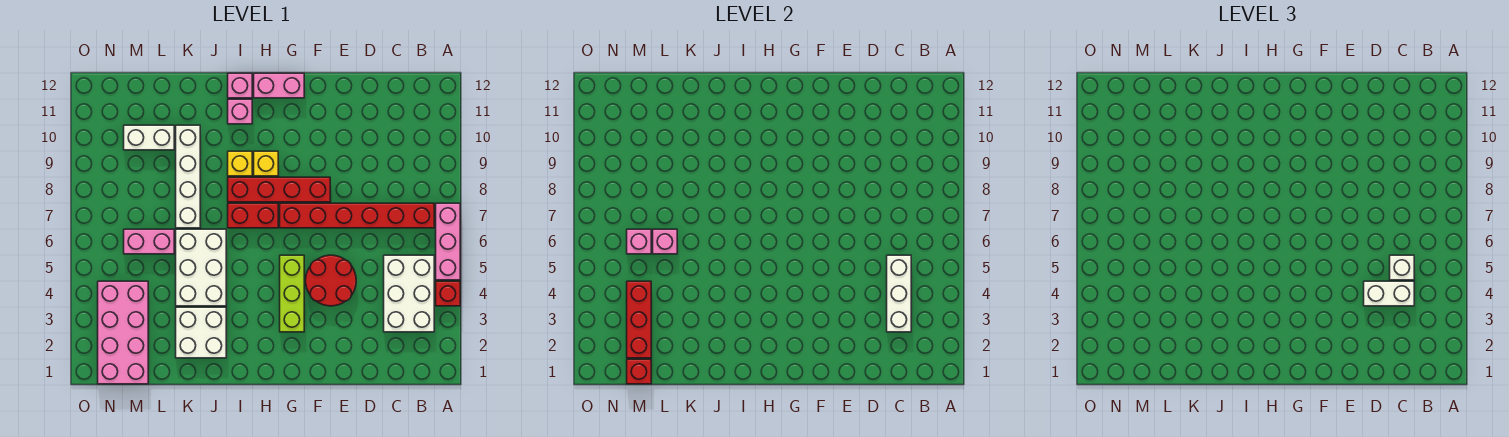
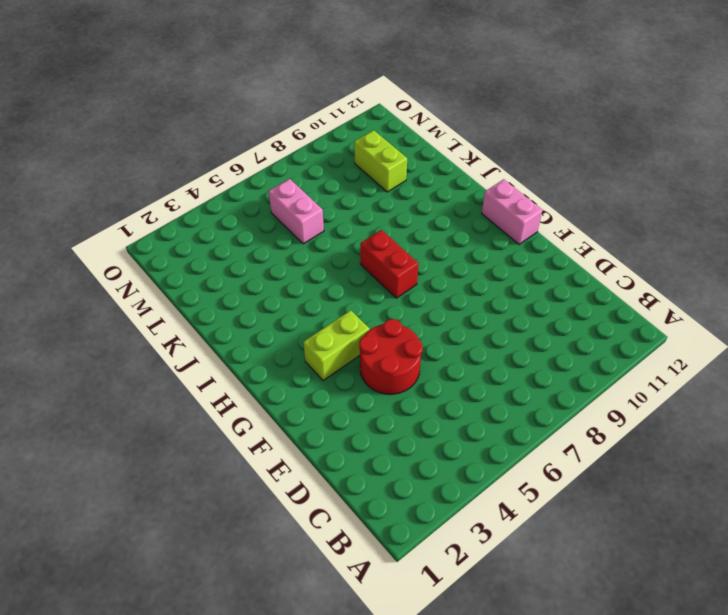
lime brick G3:G4 level 1 -> lime brick G3:G5 level 1
lime brick L10:M10 level 1 -> white brick L10:M10 level 1
none -> red brick A4 level 1
none -> pink brick A5:A7 level 1
none -> white brick B3:C5 level 1

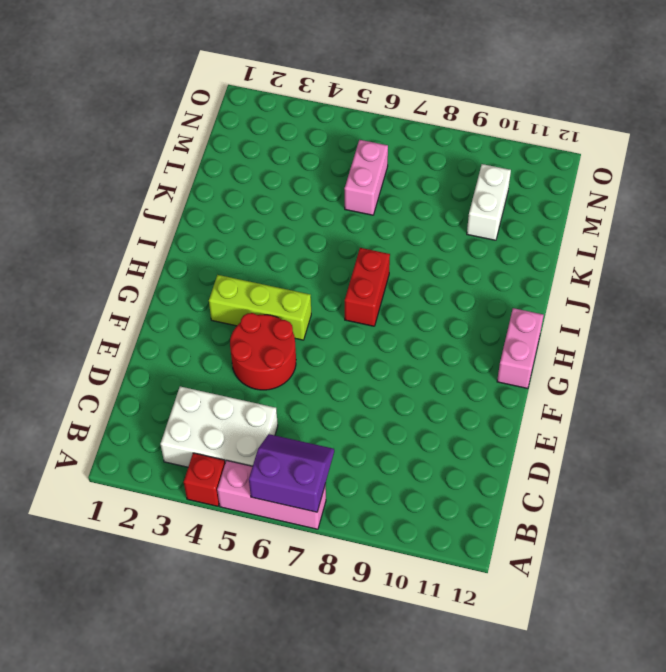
purple slope A6:B7 level 2 top A -> none
none -> red brick B7:G7 level 1
none -> red brick F8:I8 level 1
none -> yellow brick H9 level 1

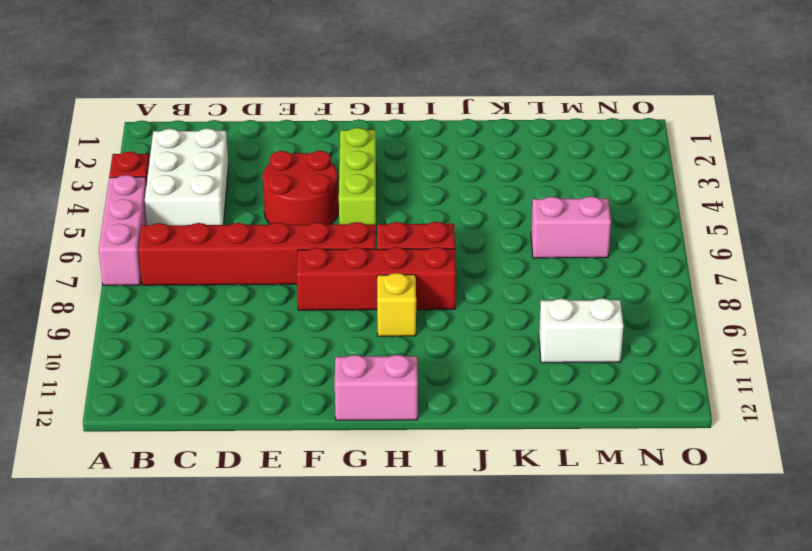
none -> yellow brick I9 level 1
none -> pink brick I11 level 1
none -> pink brick I12 level 1

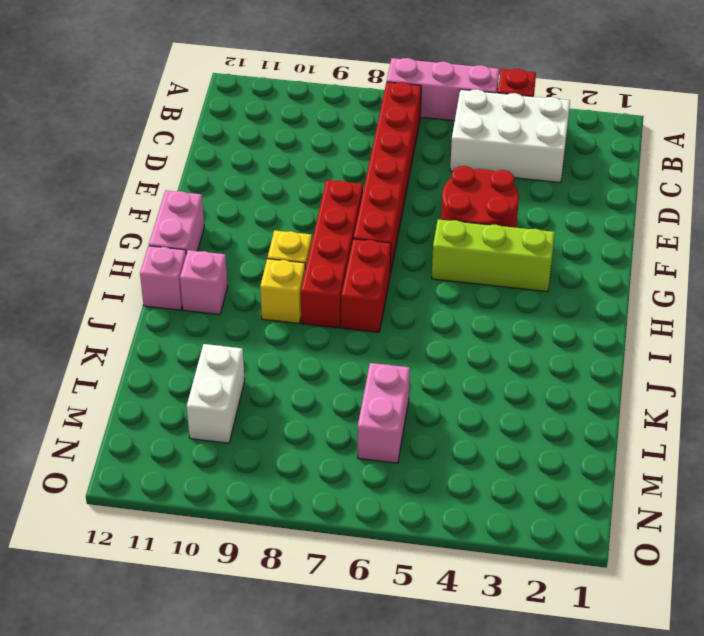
none -> white brick J2:K3 level 1
none -> white brick J4:K6 level 1
none -> white brick K7:K10 level 1

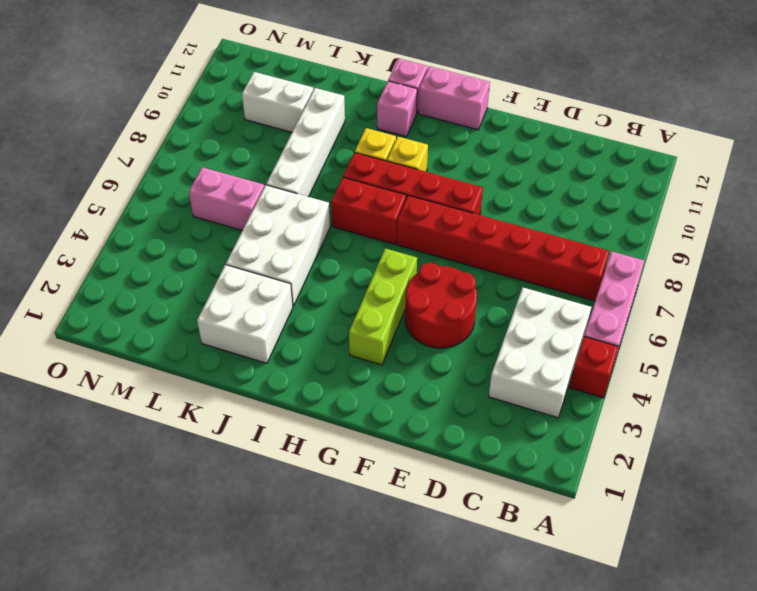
none -> pink brick M1:N4 level 1
none -> white brick C3:C5 level 2
none -> pink brick L6 level 2

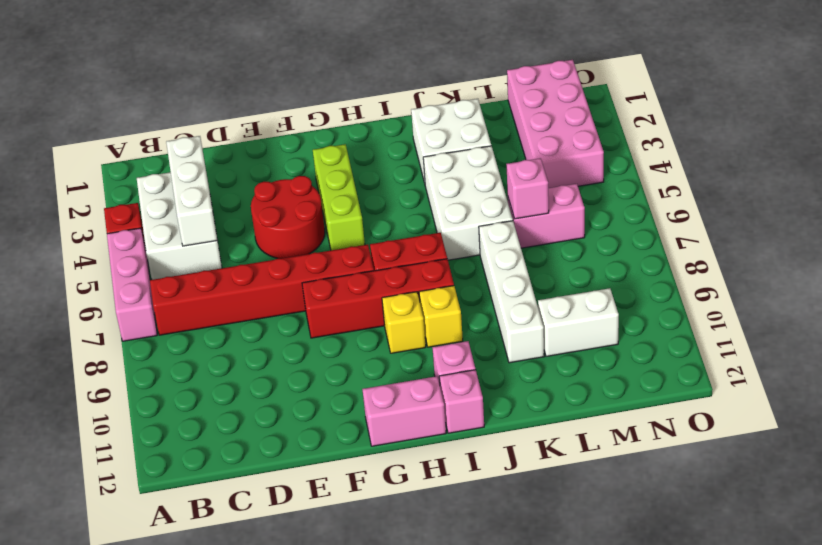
none -> red brick M1 level 2
none -> red brick M2:M4 level 2
none -> pink brick M6 level 2

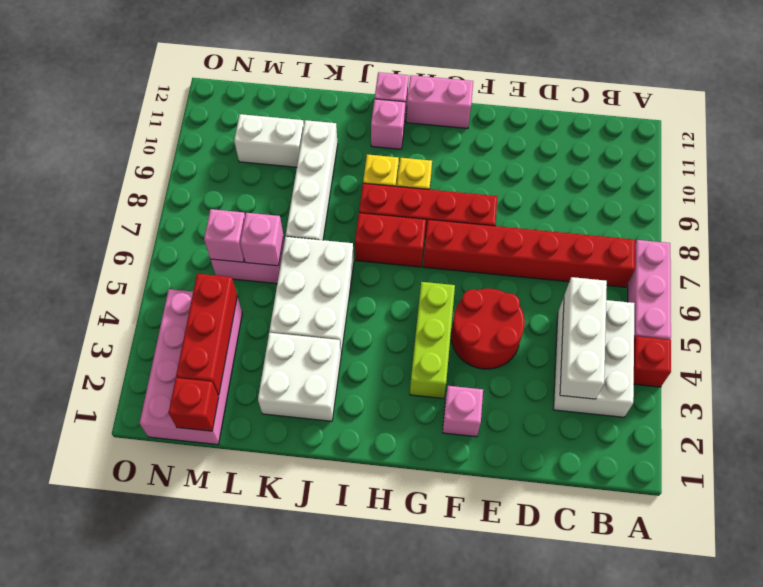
pink brick F2 level 1 -> none
none -> white brick C4:D4 level 3
none -> white brick C5 level 3

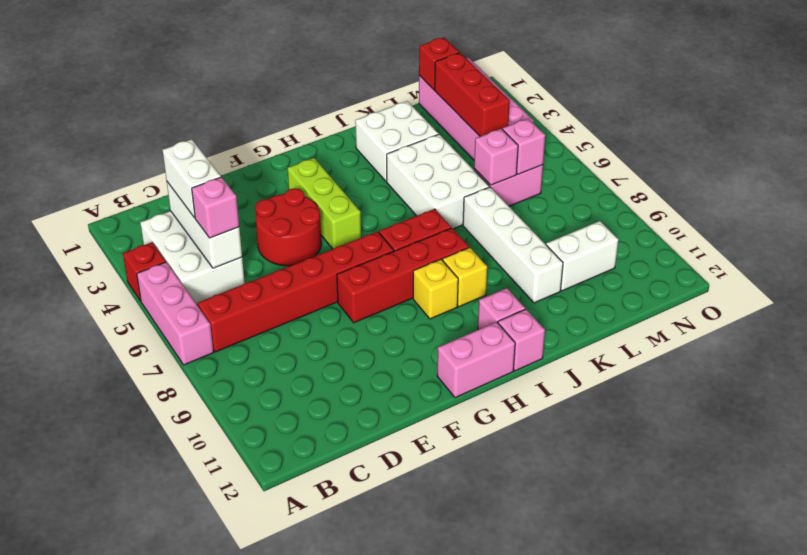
white brick C3:C4 level 3 -> white brick C4:D4 level 3
pink brick C5 level 3 -> white brick C5 level 3

